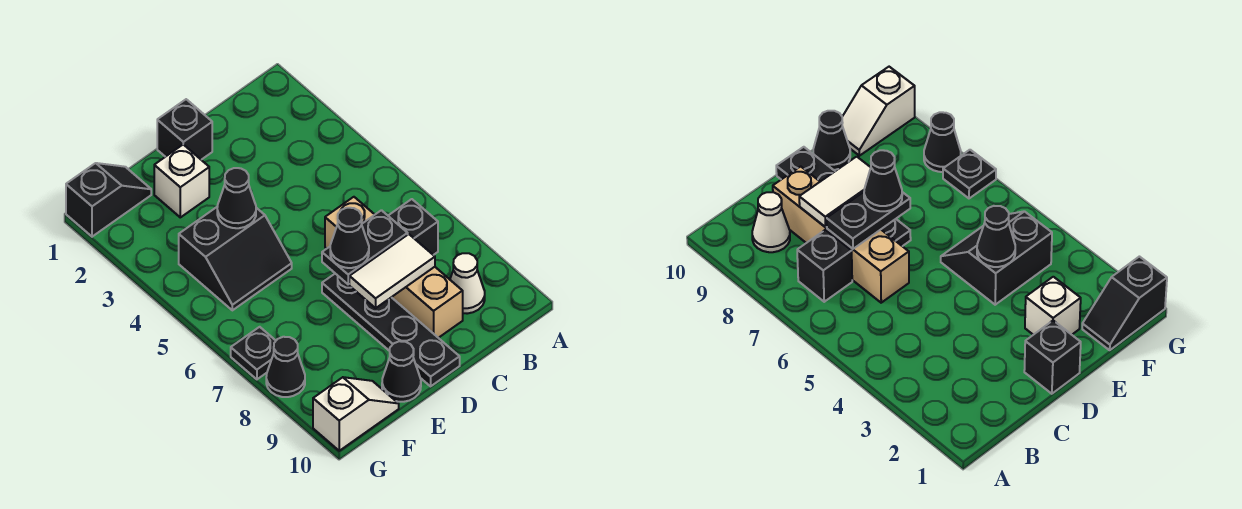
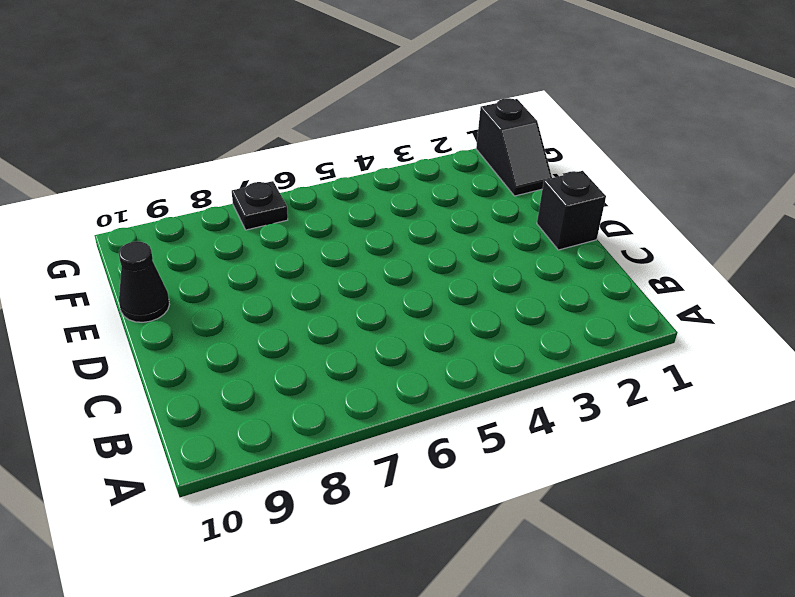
none -> black brick B7 level 1
none -> white cone B9 level 1
none -> tan brick C6:C9 level 1

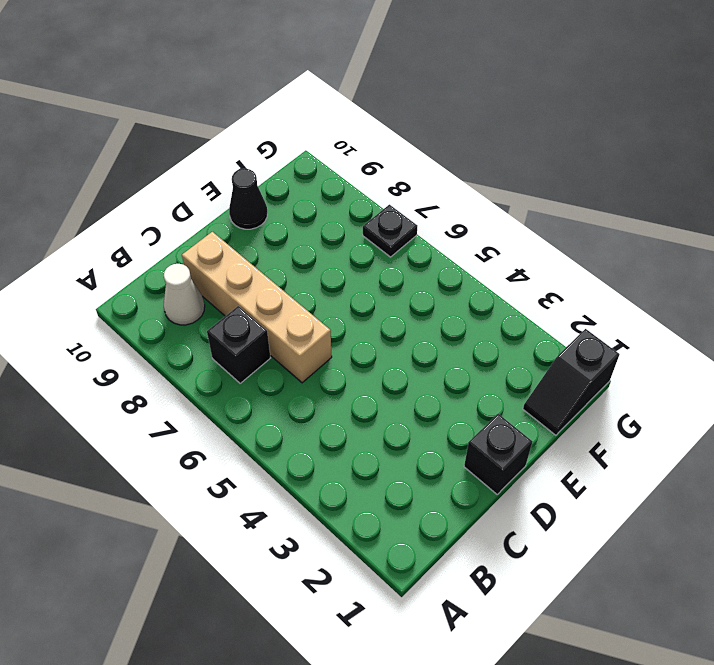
none -> black plate D7:D10 level 1
none -> white brick E2 level 1
none -> black slope E4:F5 level 1 top 4

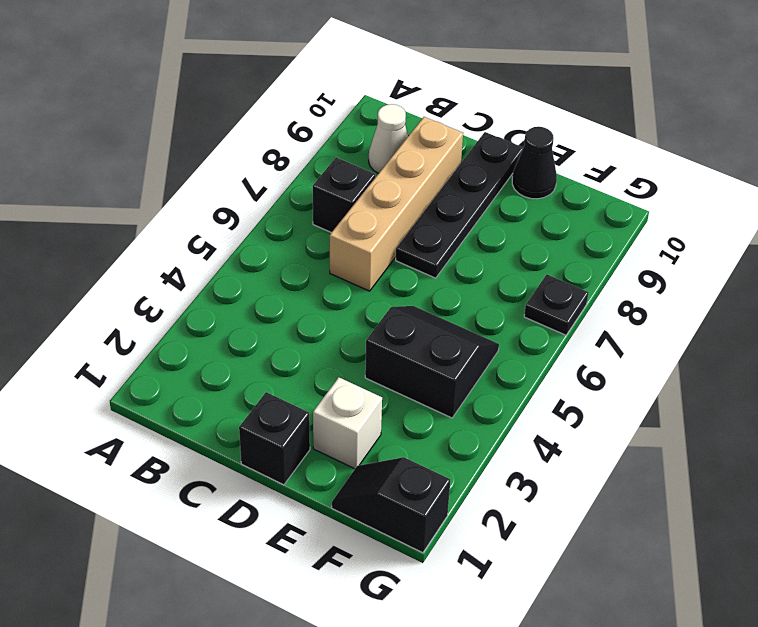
none -> white slope F10:G10 level 1 top G
none -> black cone G8 level 1
none -> black plate C7:D7 level 2

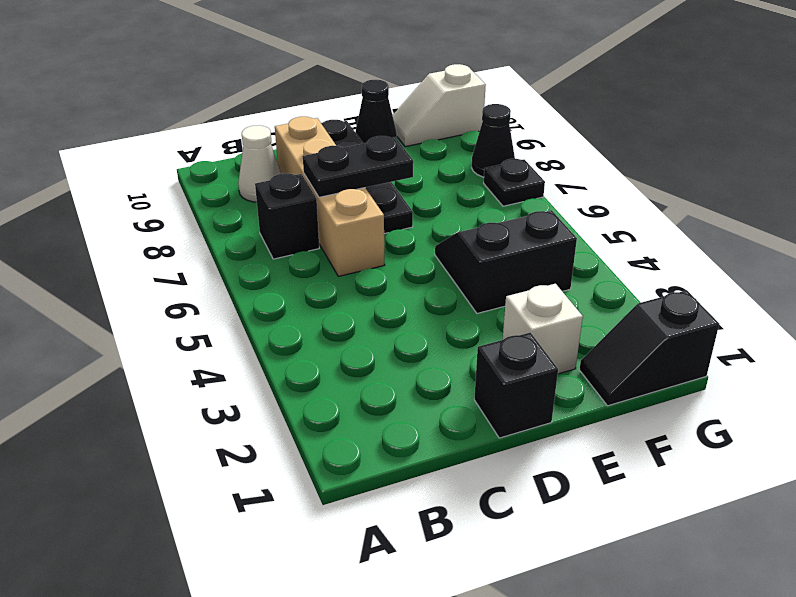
none -> white tile C8:D8 level 2
none -> black cone E4 level 2
none -> black cone D7 level 3

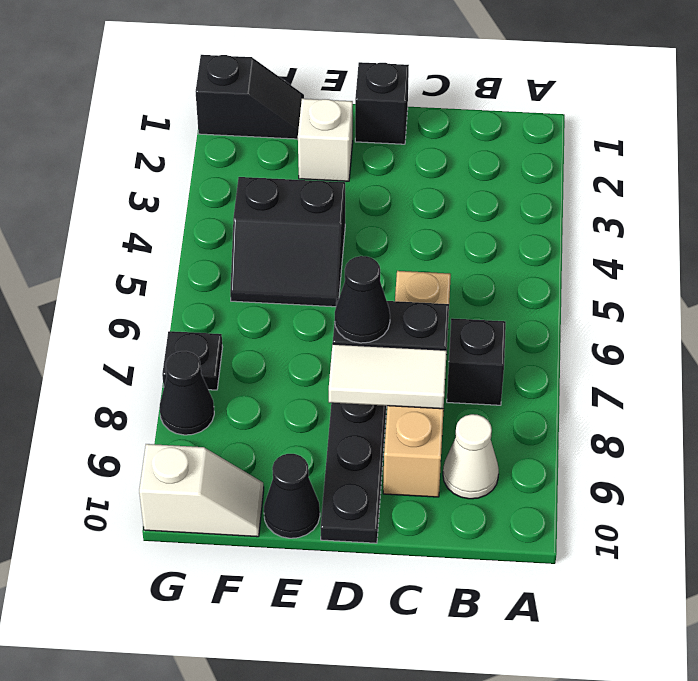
none -> black cone E4 level 2

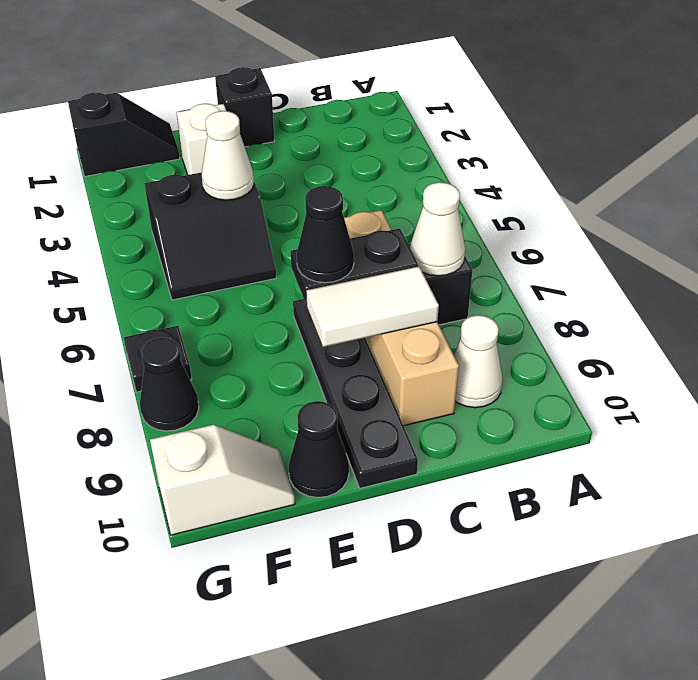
white cone B7 level 2 -> none
white cone E4 level 2 -> black cone E4 level 2

